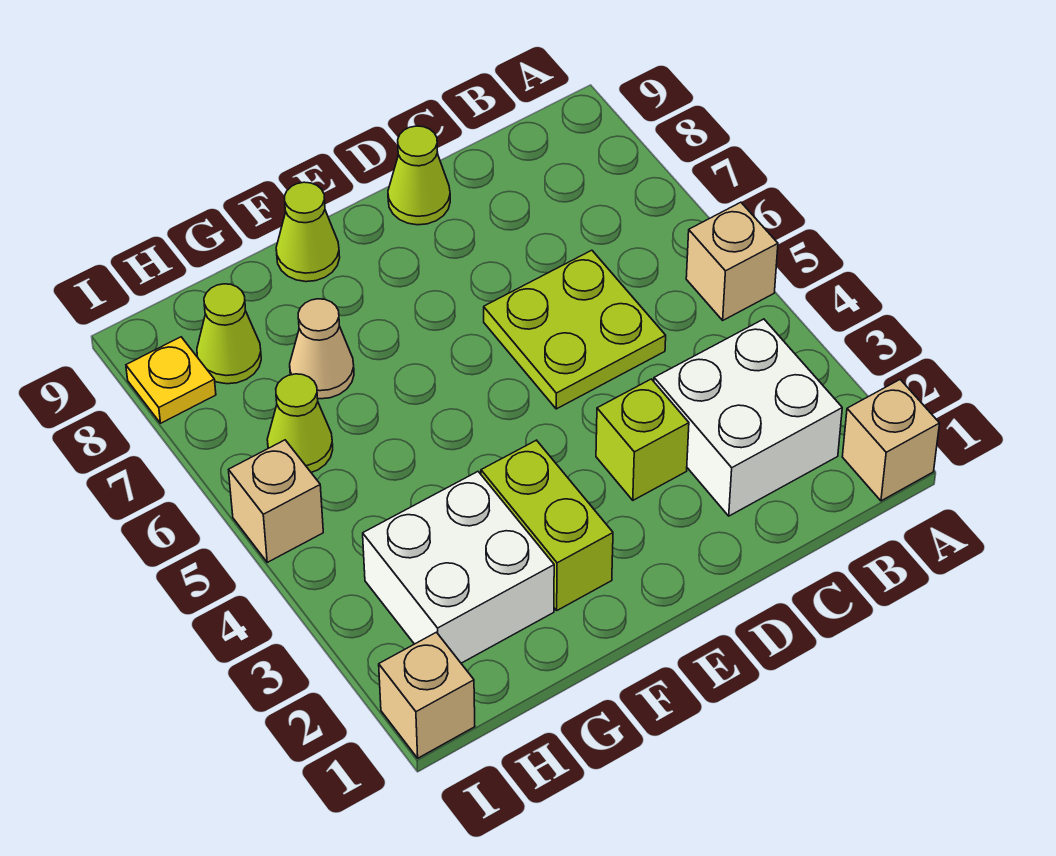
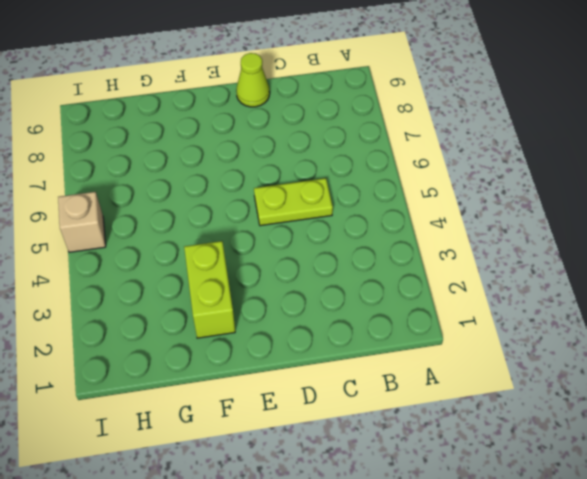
lime plate C5:D5 level 1 -> lime plate C5:D6 level 1
none -> tan brick A1 level 1
none -> tan brick A5 level 1
none -> white brick B2:C3 level 1

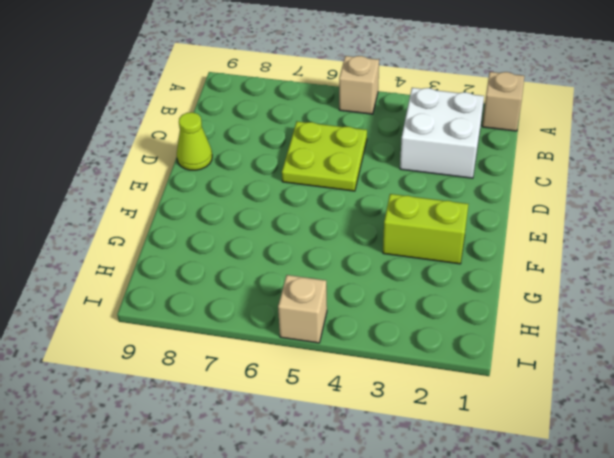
none -> lime brick D3 level 1
none -> lime cone F9 level 1
none -> white brick G2:H3 level 1

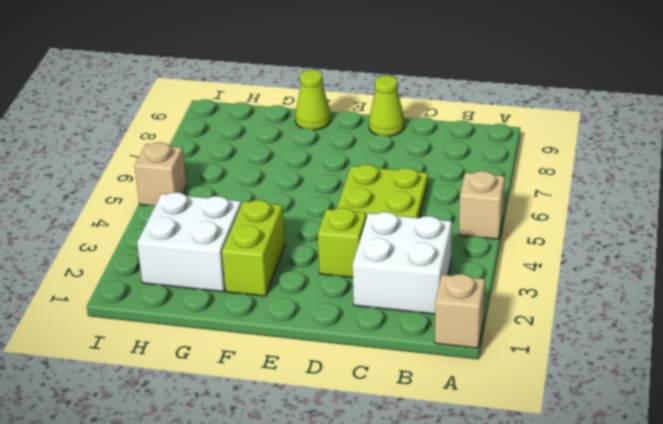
none -> tan cone G7 level 1
none -> lime cone H6 level 1
none -> lime cone H8 level 1

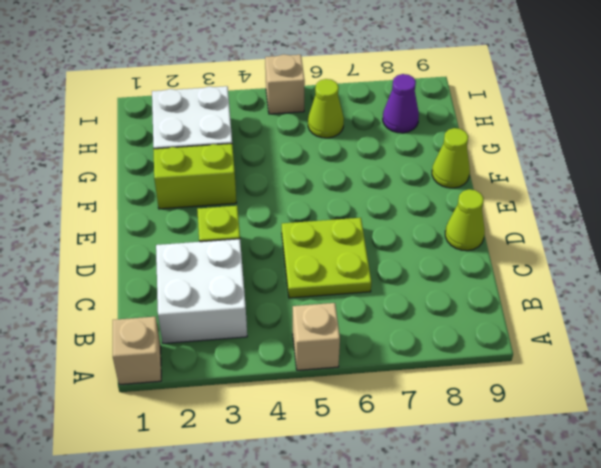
purple cone H8 level 1 -> lime cone H8 level 1
none -> tan cone G7 level 1
none -> tan brick I1 level 1
none -> yellow plate I8 level 1

